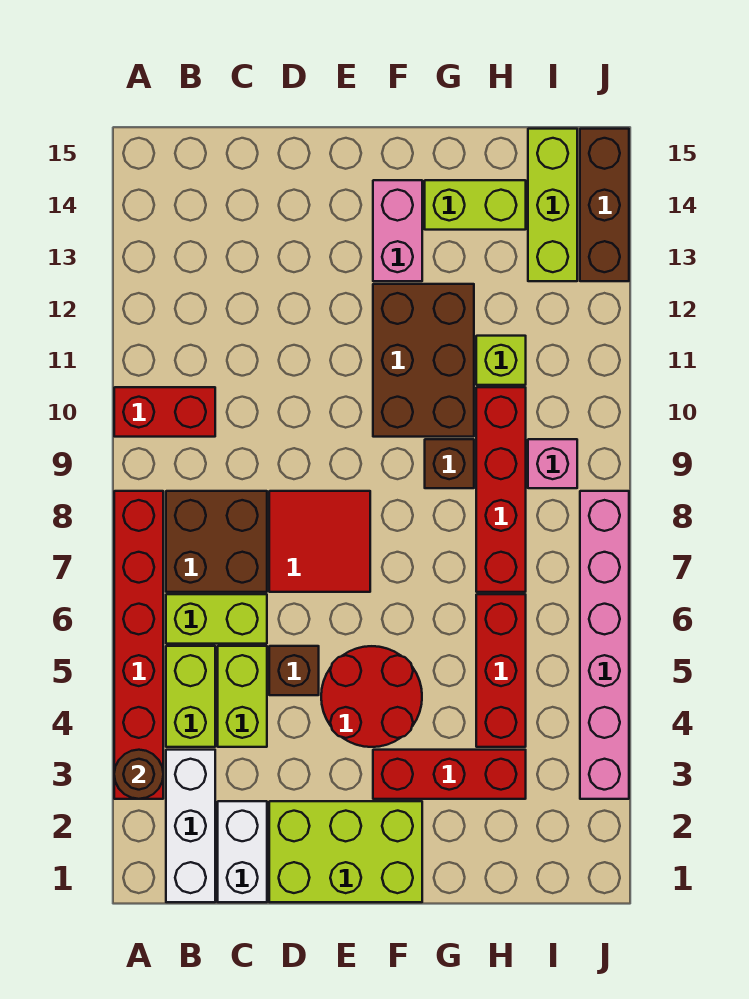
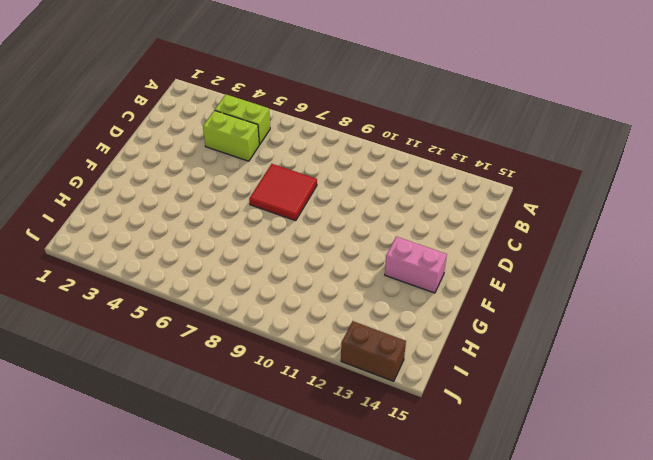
brown brick J13:J14 level 1 -> brown brick J13:J15 level 1
none -> red brick A3:A8 level 1
none -> red brick A10:B10 level 1
none -> white brick B1:B3 level 1

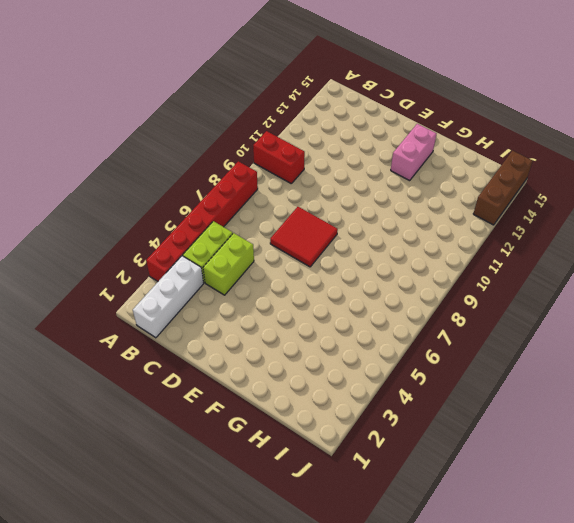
none -> lime brick B6:C6 level 1
none -> brown brick B7:C8 level 1
none -> white brick C1:C2 level 1

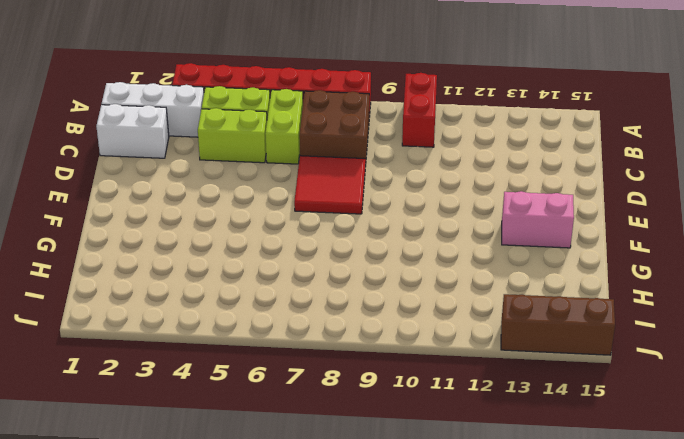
none -> lime brick D1:F2 level 1
none -> brown brick D5 level 1
none -> red round brick E4:F5 level 1

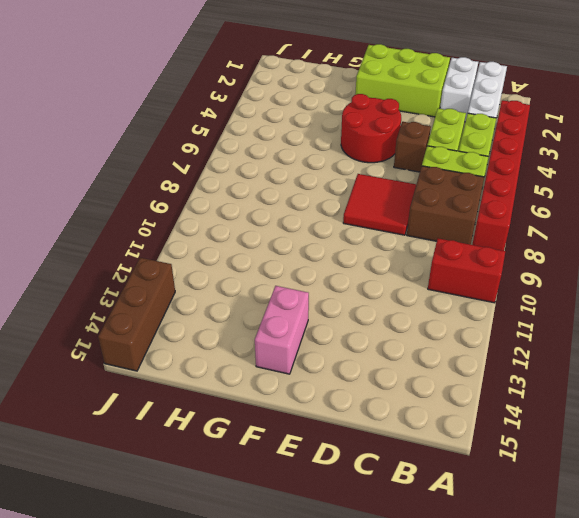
none -> red brick F3:H3 level 1
none -> brown brick F10:G12 level 1
none -> brown brick G9 level 1

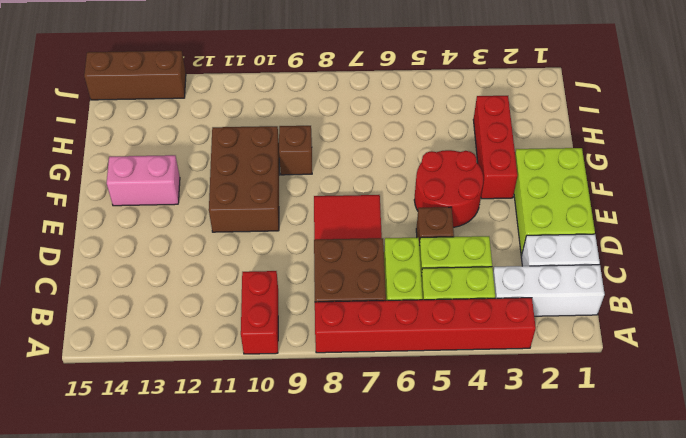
brown brick E10:G11 level 1 -> brown brick F10:G12 level 1
none -> lime brick G14:H14 level 1
none -> red brick H4:H6 level 1
none -> red brick H7:H10 level 1

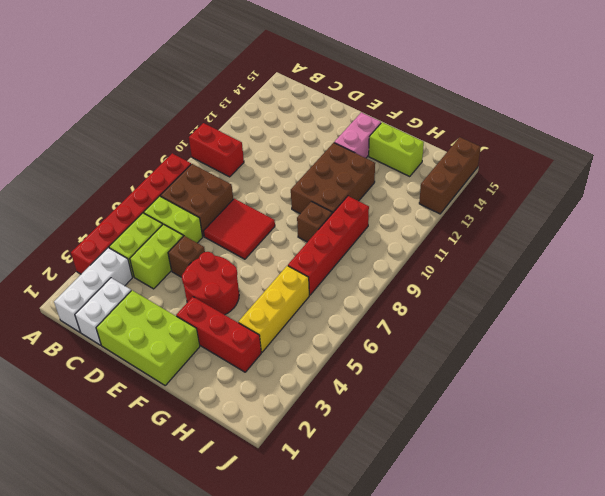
yellow brick H4:H6 level 1 -> red brick H4:H6 level 1
none -> lime brick H11 level 1
none -> pink brick I9 level 1
none -> lime brick I13:I15 level 1

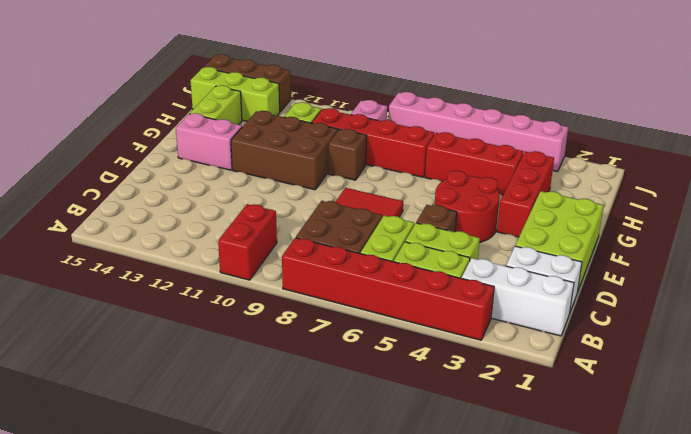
none -> brown round brick A3 level 2

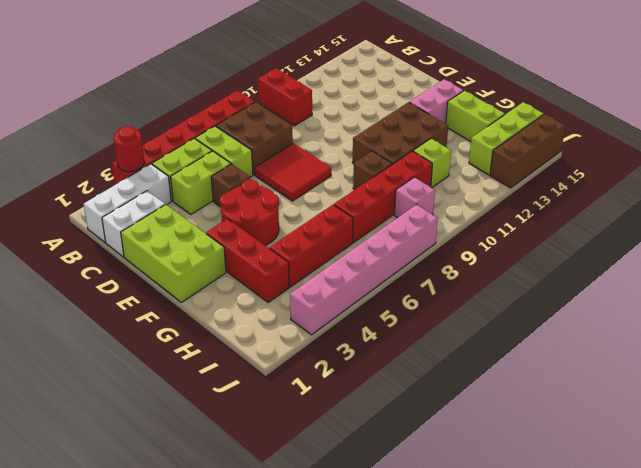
red round brick A3 level 2 -> brown round brick A3 level 2

